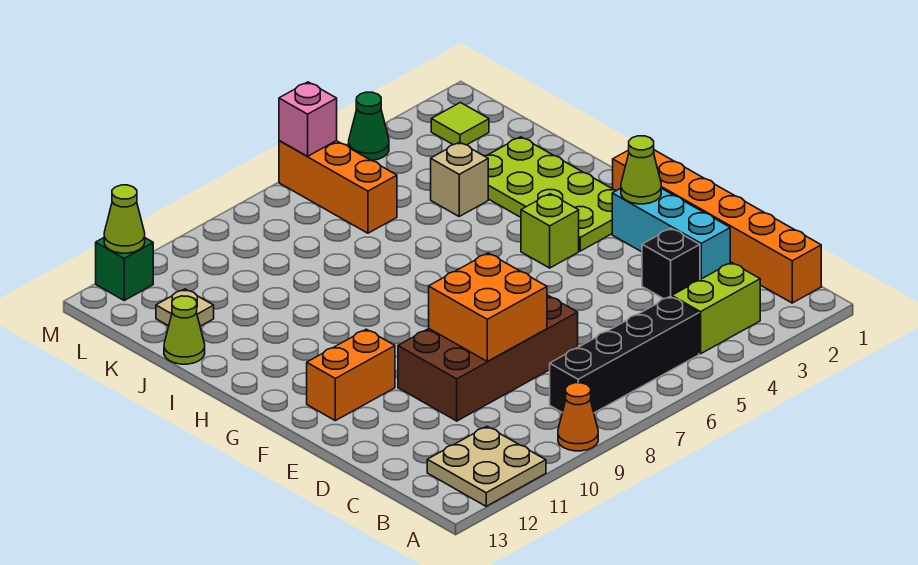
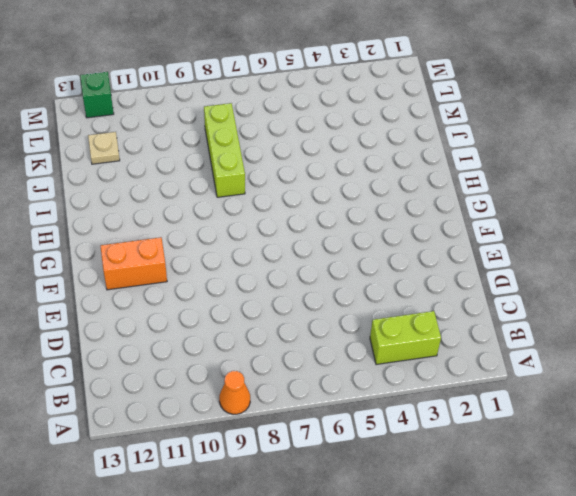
lime brick I8:K8 level 1 -> none
none -> tan plate A11:B12 level 1
none -> orange brick B1:G1 level 1
none -> black brick B5:B8 level 1

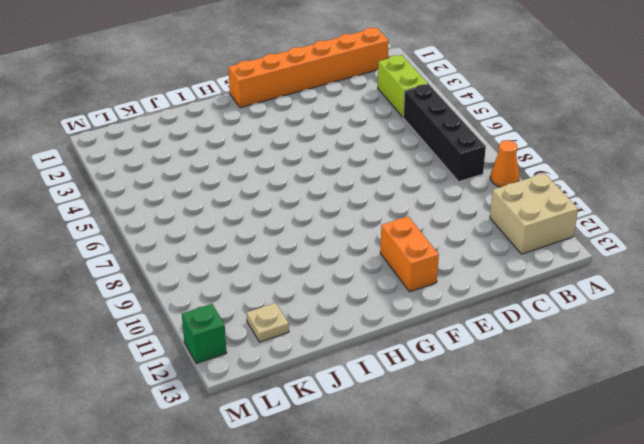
tan brick A11:B12 level 1 -> tan plate A11:B12 level 1
none -> cyan brick D2:F2 level 1
none -> black brick D3 level 1
none -> brown brick D7:E10 level 1

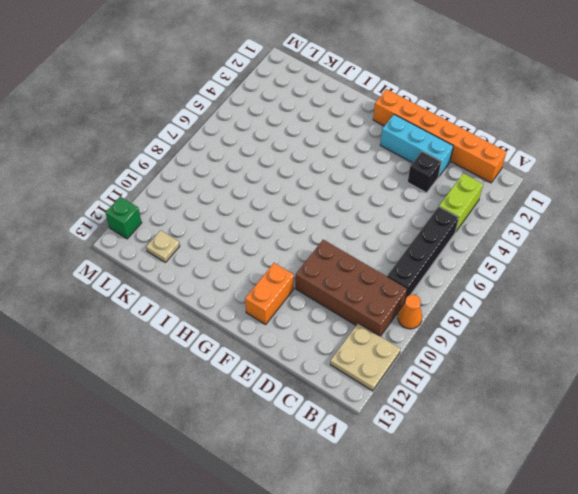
brown brick B9:E10 level 1 -> brown brick D7:E10 level 1
none -> lime plate G2:J3 level 1
none -> lime brick G4 level 1
none -> tan brick J4 level 1

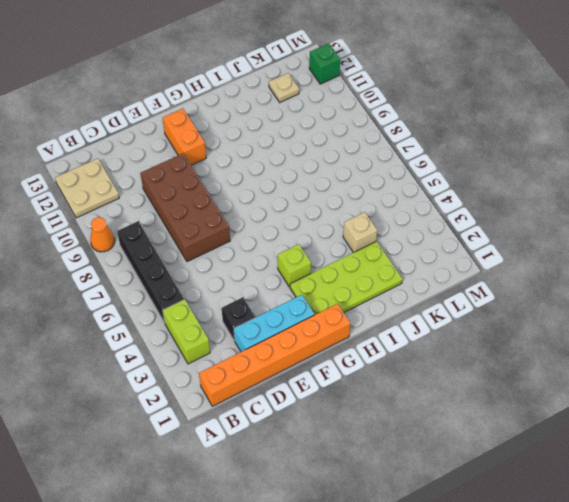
none -> lime cone J13 level 1
none -> orange brick K6:M6 level 1
none -> lime tile L2 level 1

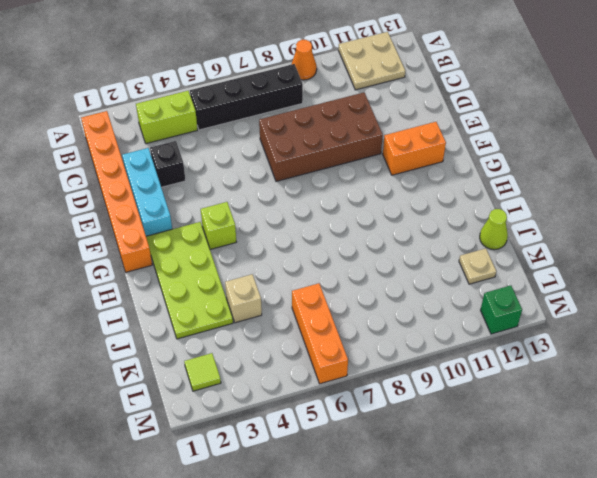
none -> green cone M4 level 1
none -> orange brick D8:E9 level 2
none -> lime cone F2 level 2

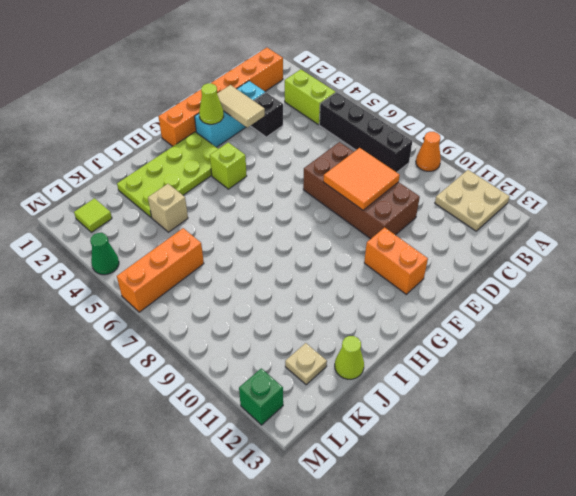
orange tile D8:E9 level 2 -> orange brick D8:E9 level 2
tan tile E2:E3 level 2 -> none
none -> pink brick M6 level 2
none -> lime cone M12 level 2

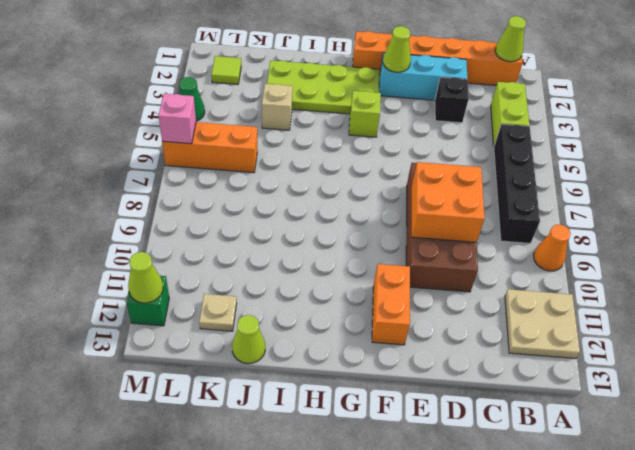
lime cone B1 level 2 -> none

